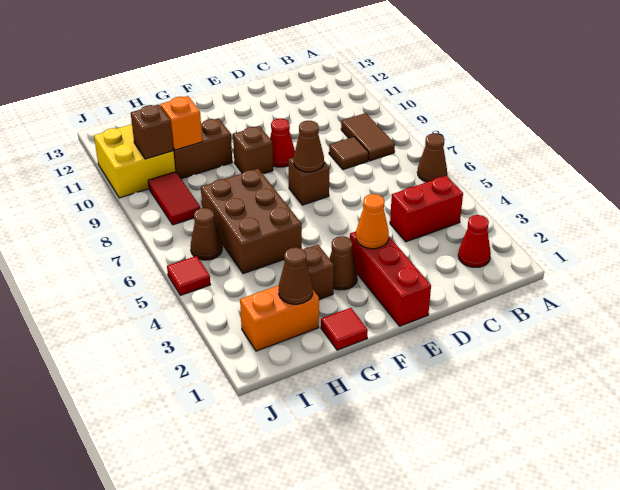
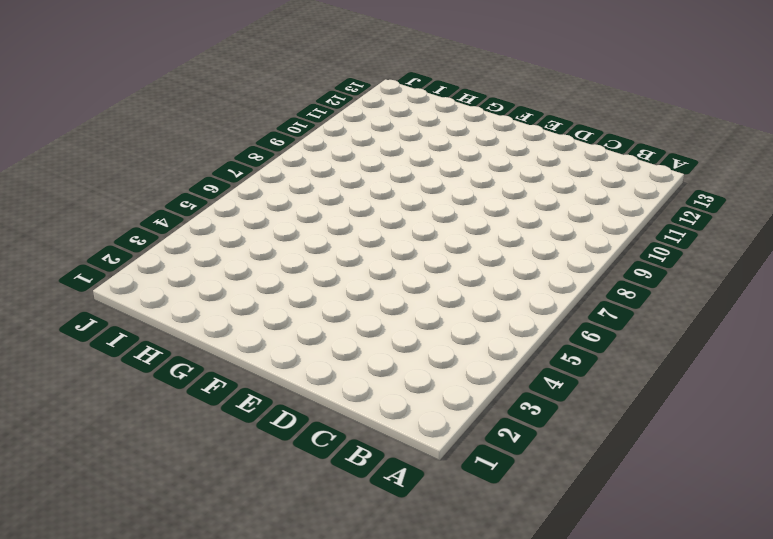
none -> brown cone A6 level 1
none -> red cone B2 level 1
none -> red brick B4:C4 level 1

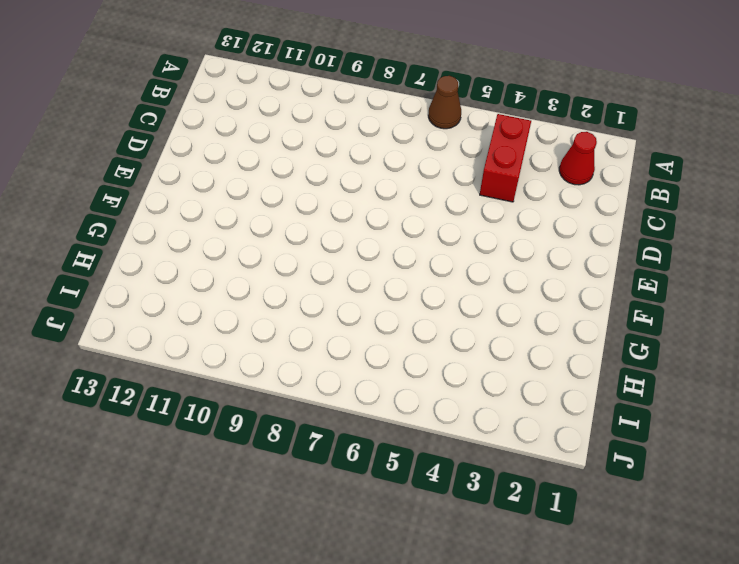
none -> brown tile B8:B9 level 1
none -> brown tile C8 level 1
none -> red brick E1:E3 level 1

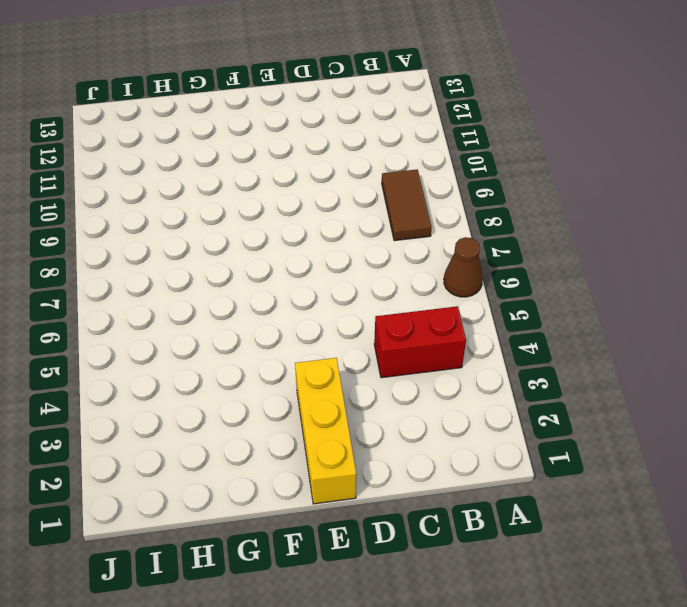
yellow brick E1:E3 level 1 -> red brick E1:E3 level 1
none -> red cone B2 level 1
none -> brown tile C8 level 1
none -> brown brick E7 level 1

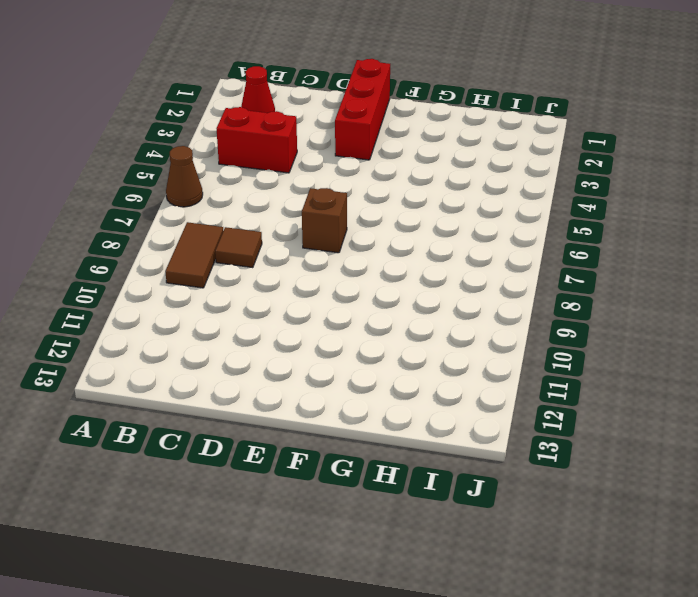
none -> red cone E9 level 1
none -> brown cone F3 level 1
none -> brown brick F9 level 1

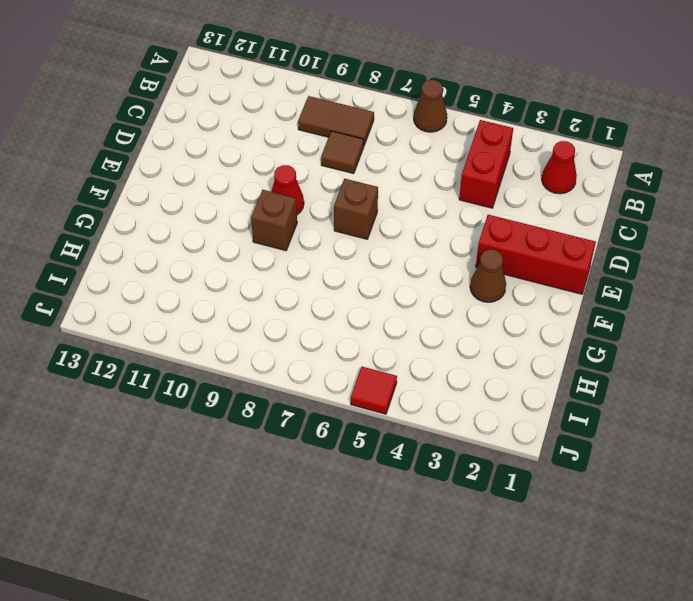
none -> red tile G1 level 1
none -> brown brick G3 level 1
none -> brown brick G5:H7 level 1

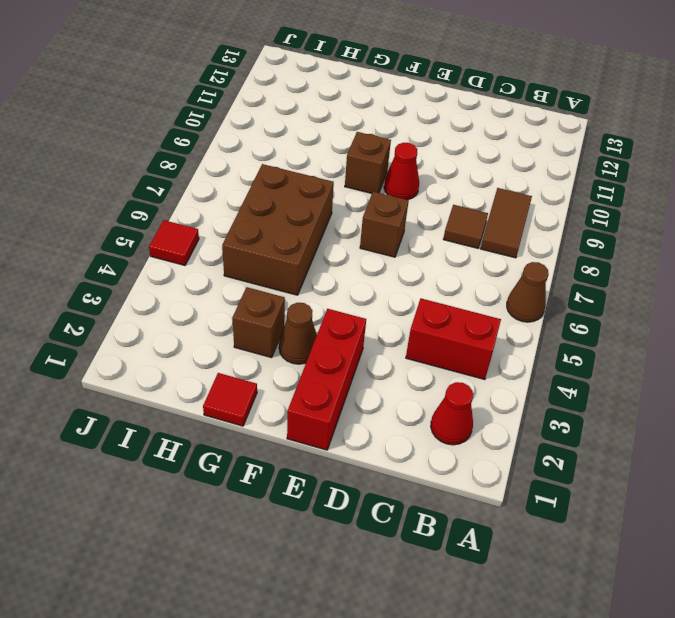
none -> brown brick G10:H10 level 1
none -> orange brick H2:I2 level 1
none -> brown cone I6 level 1

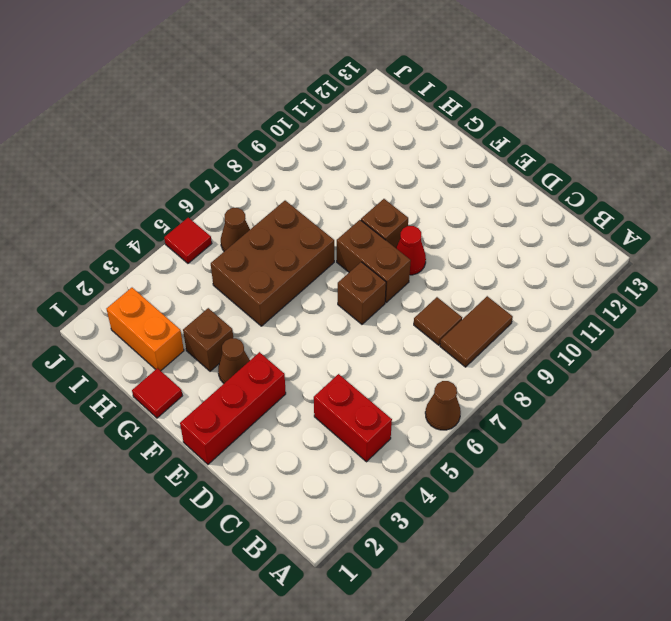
brown brick E8:F8 level 1 -> brown brick G10:H10 level 1
none -> red cone B2 level 1
none -> red tile I8:I9 level 1
none -> yellow brick I10:J11 level 1

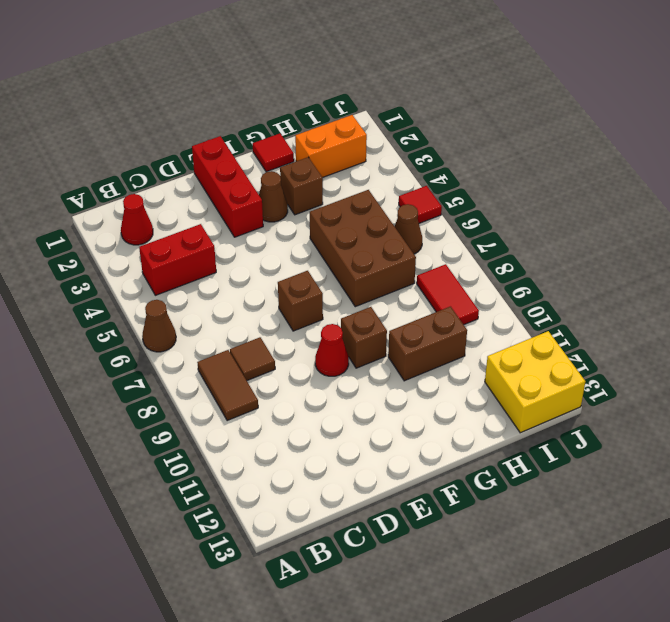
yellow brick I12:J13 level 1 -> yellow brick I10:J11 level 1
none -> orange cone E3 level 2
none -> brown cone E7 level 2
none -> brown cone H2 level 2

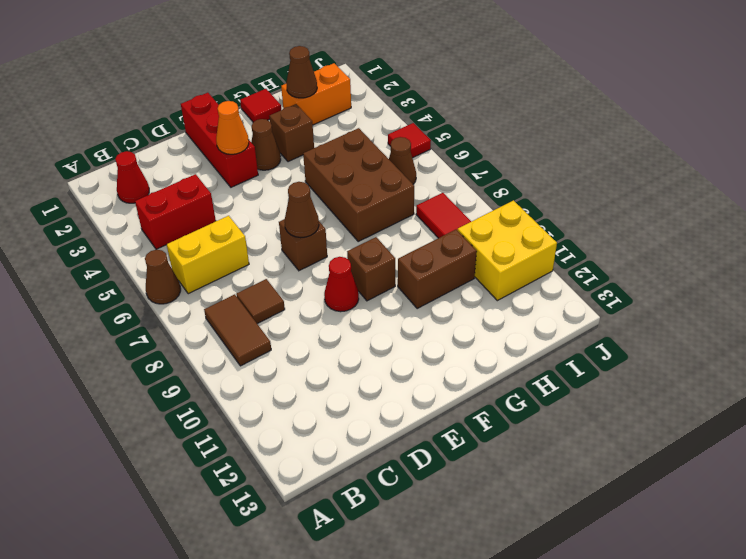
yellow brick B6:C6 level 1 -> none
none -> orange brick H10 level 2
none -> brown brick I10 level 2

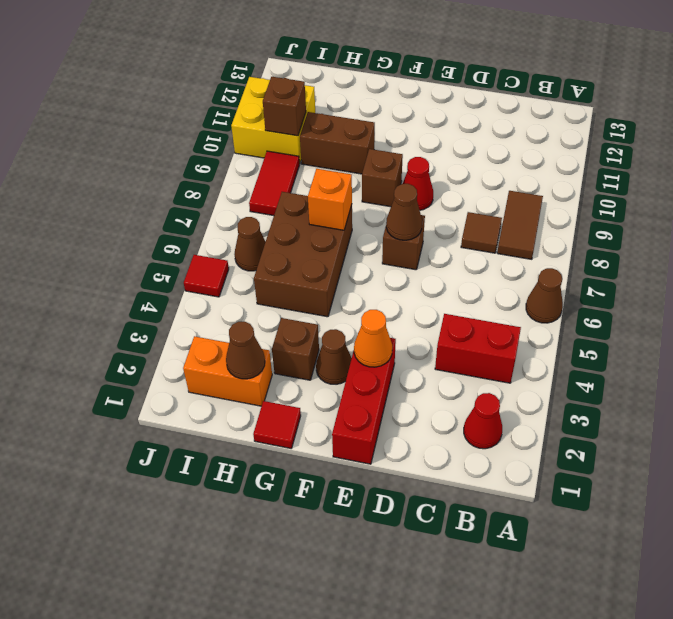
orange brick G7 level 2 -> orange brick H10 level 2

